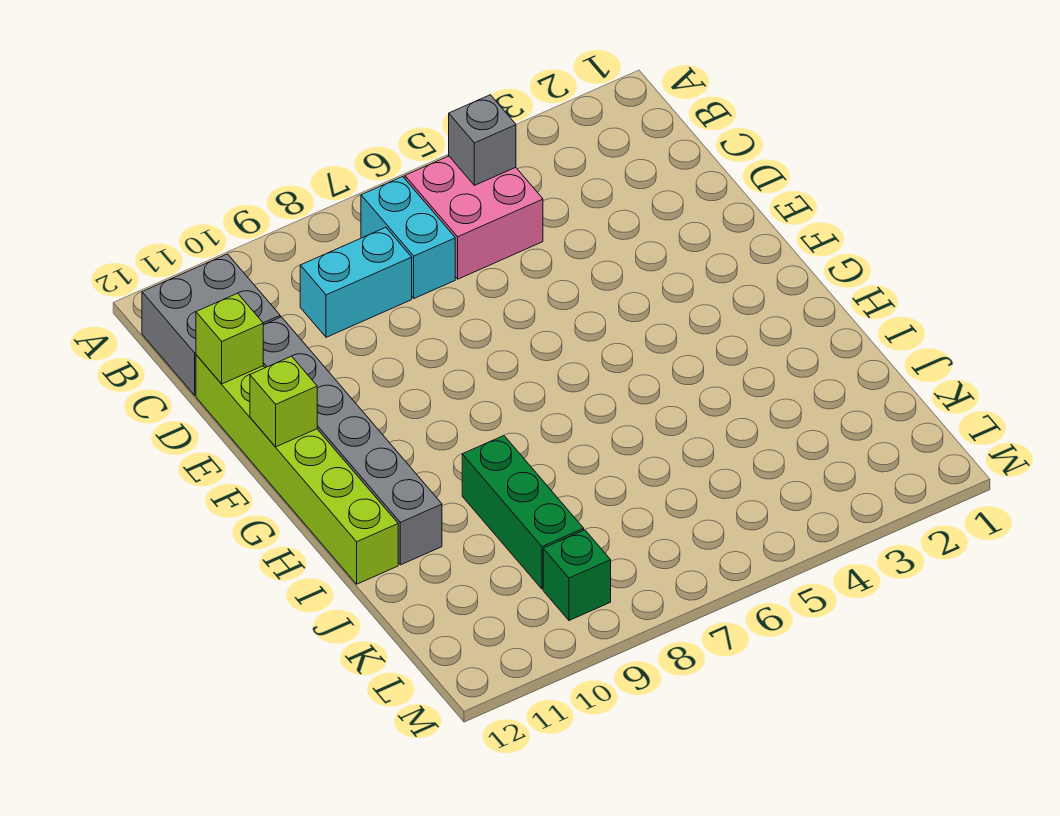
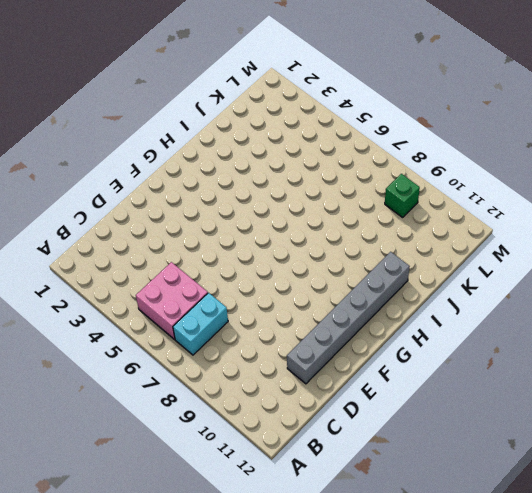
none -> grey brick B11:C12 level 1
none -> cyan brick C8:C9 level 1

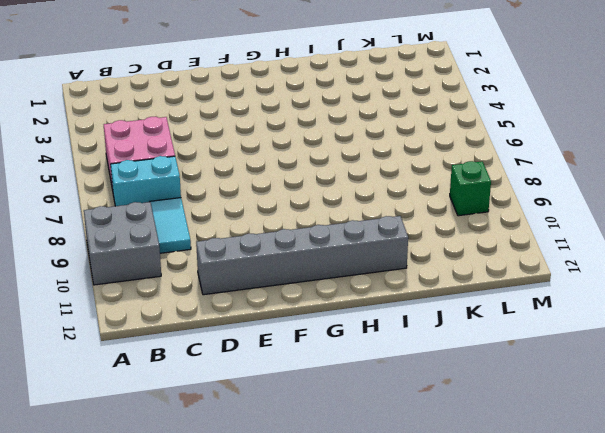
grey brick A9:B10 level 1 -> grey brick B11:C12 level 1
cyan tile C8:C9 level 1 -> cyan brick C8:C9 level 1
none -> lime brick D12:I12 level 1
none -> green brick I9:K9 level 1

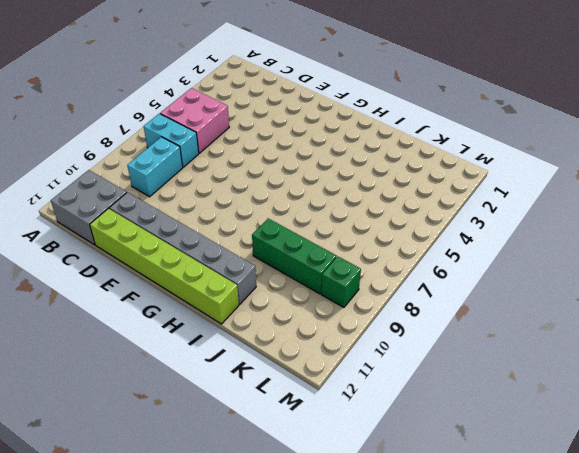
none -> grey brick B5 level 2
none -> lime brick D12 level 2

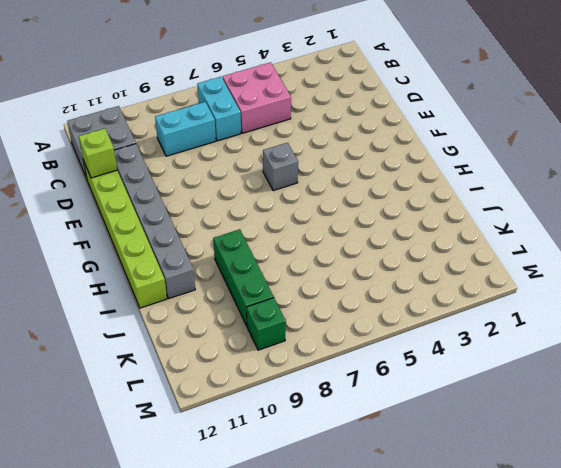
grey brick F6 level 1 -> grey brick B5 level 2
none -> lime brick F12 level 2

